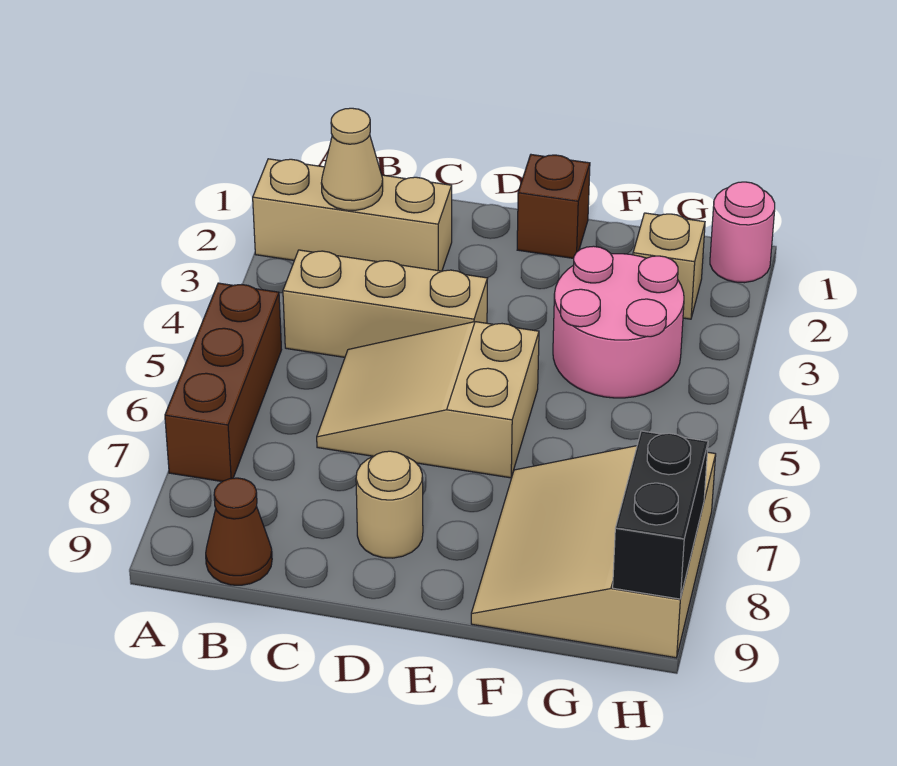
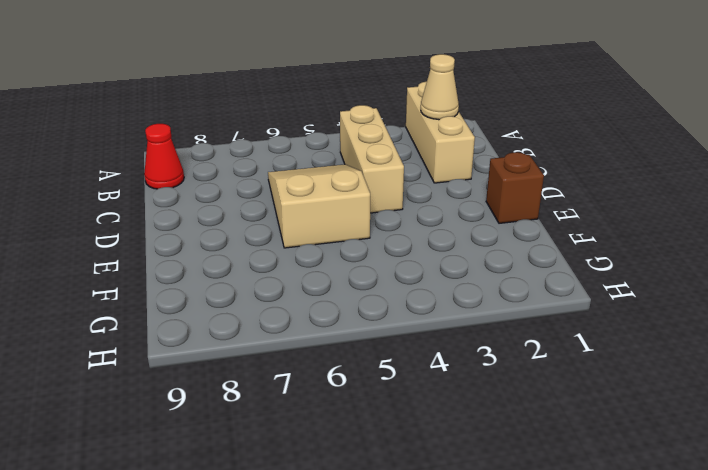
red cone B9 level 1 -> brown cone B9 level 1
none -> brown brick A5:A7 level 1
none -> tan round brick D8 level 1
none -> pink round brick F3:G4 level 1

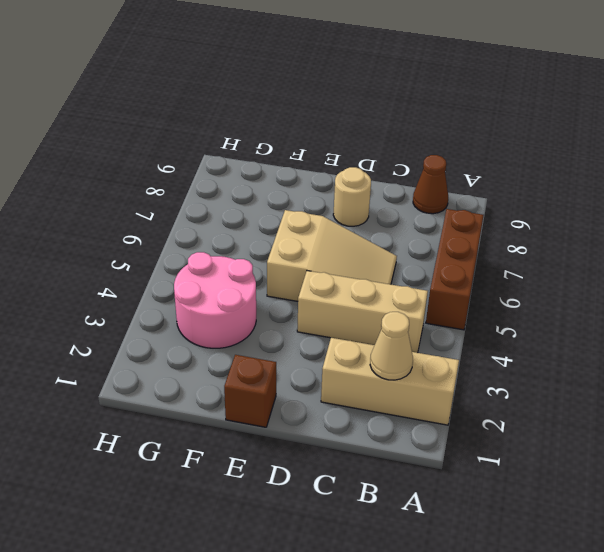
none -> tan slope F7:H9 level 1 top H
none -> tan brick G2 level 1
none -> pink round brick H1 level 1

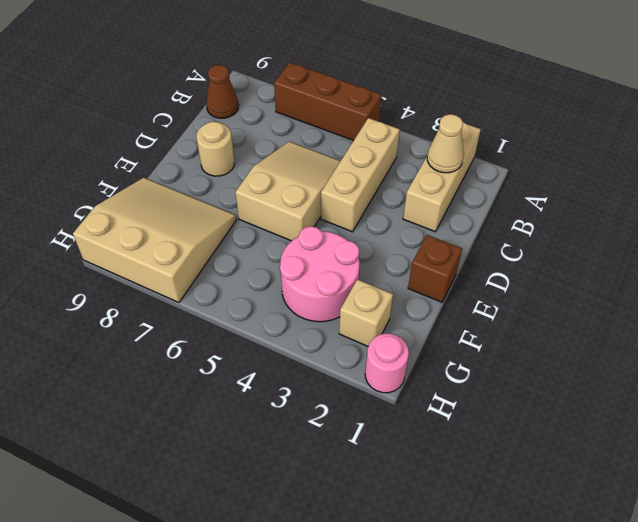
none -> black brick H8:H9 level 2

